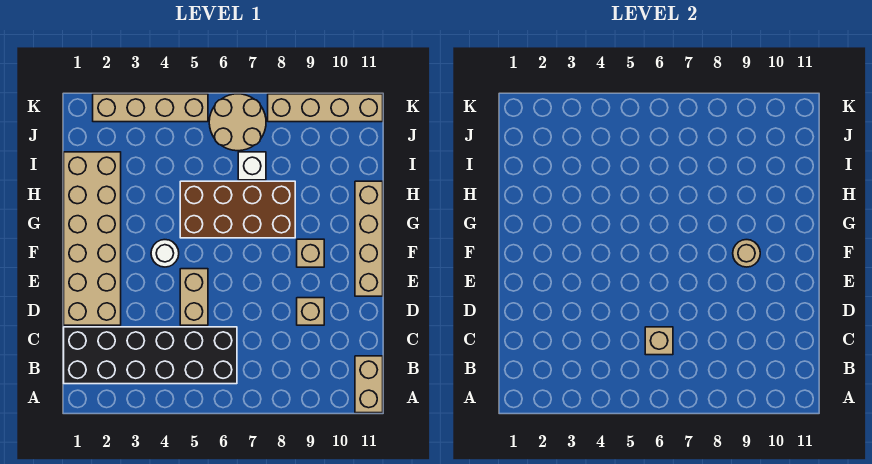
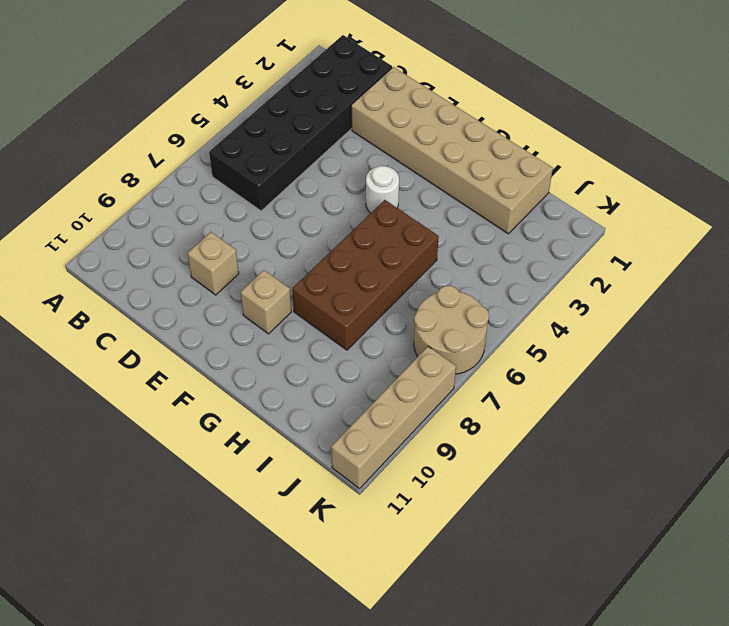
none -> tan brick A11:B11 level 1
none -> tan brick D5:E5 level 1
none -> tan brick E11:H11 level 1

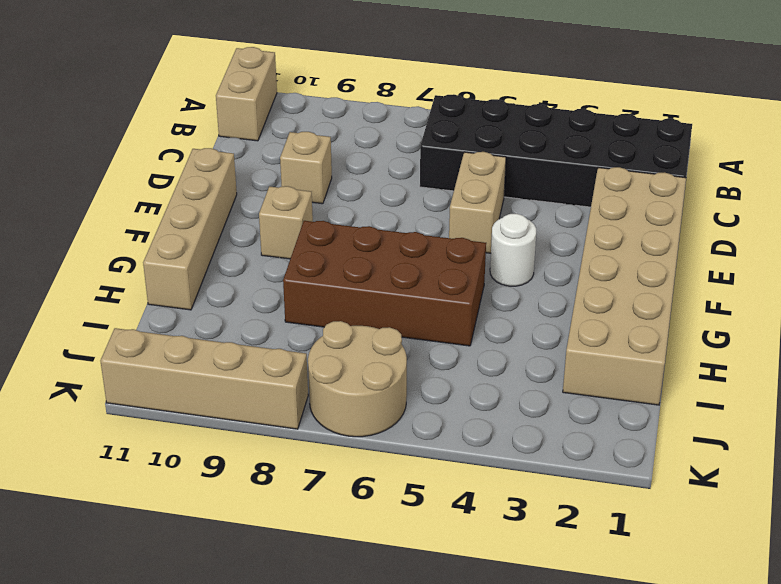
none -> white brick I7 level 1
none -> tan brick K2:K5 level 1
none -> tan brick C6 level 2

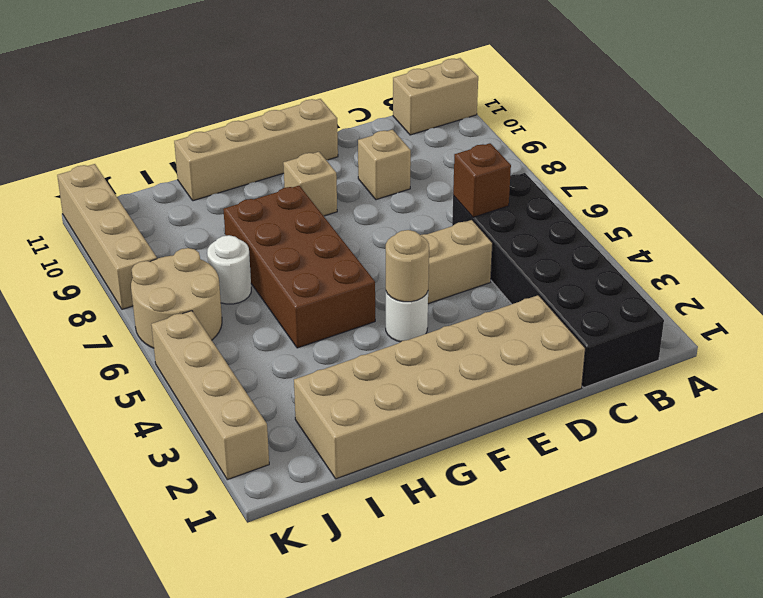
brown brick C6 level 2 -> tan brick C6 level 2
tan round brick F4 level 2 -> tan round brick F9 level 2
white round brick I7 level 1 -> white brick I7 level 1

